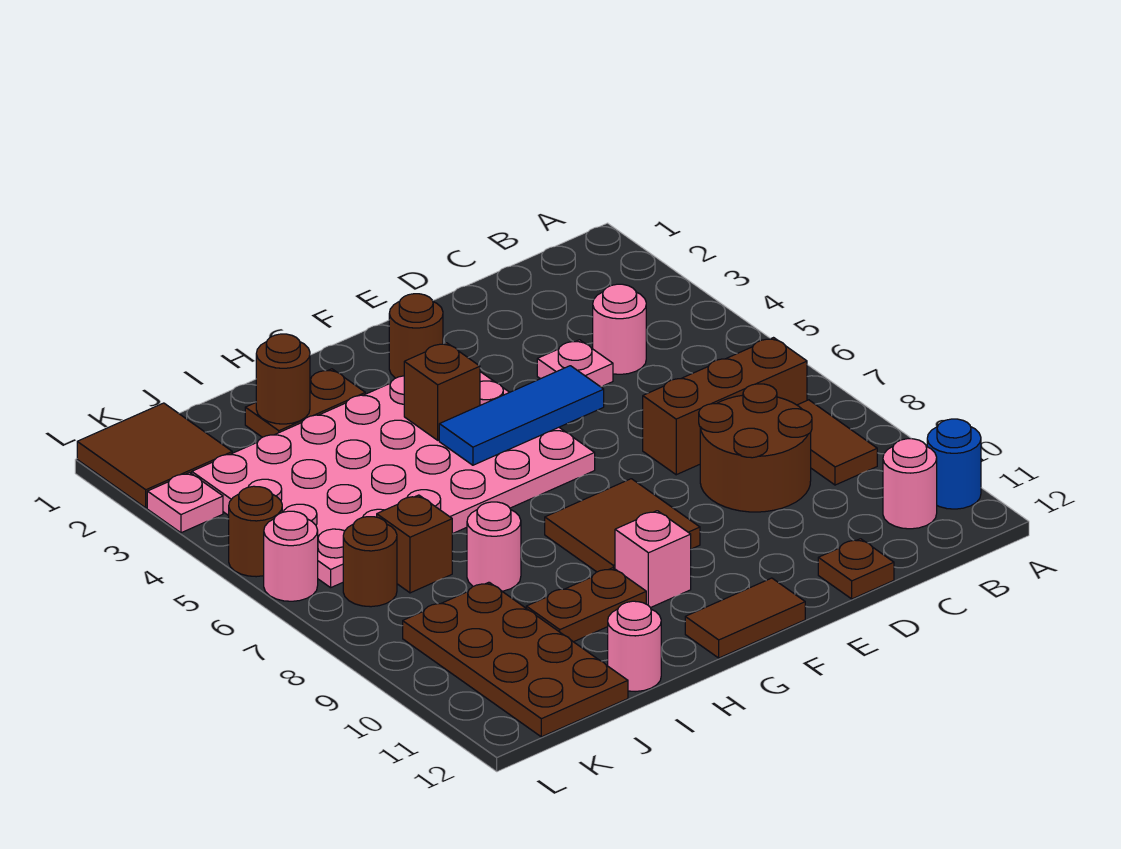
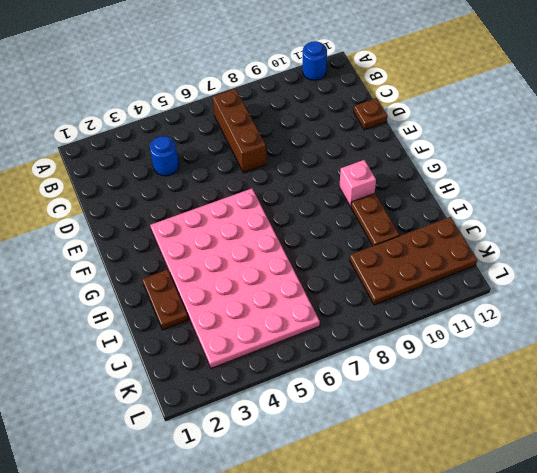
blue round brick C4 level 1 -> pink round brick C4 level 1
none -> brown tile B8:B9 level 1
none -> pink round brick B11 level 1
none -> brown round brick C8:D9 level 1

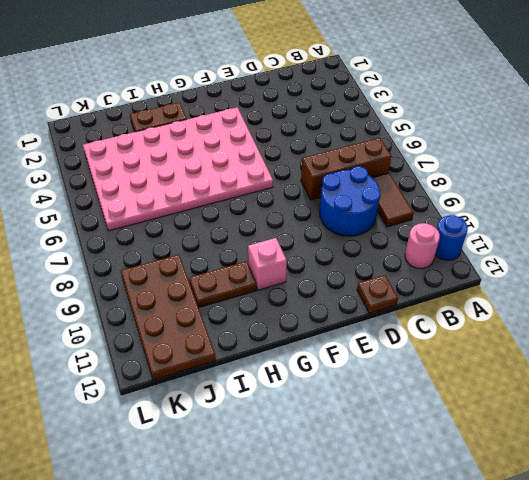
blue round brick C8:D9 level 1 -> brown round brick C8:D9 level 1
none -> pink round brick C4 level 1
none -> pink plate D4 level 1
none -> brown round brick F2 level 1

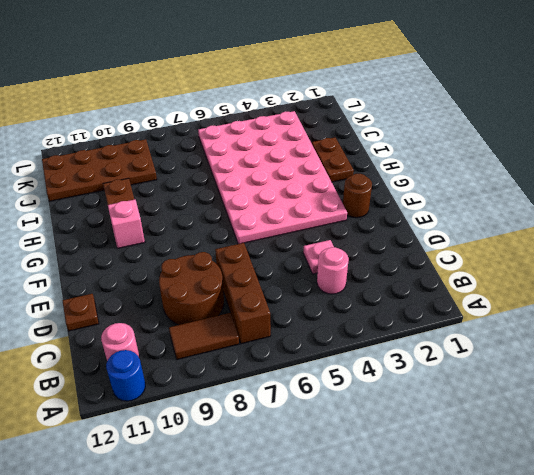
none -> brown tile F8:G9 level 1
none -> brown tile F12:G12 level 1
none -> pink round brick I8 level 1

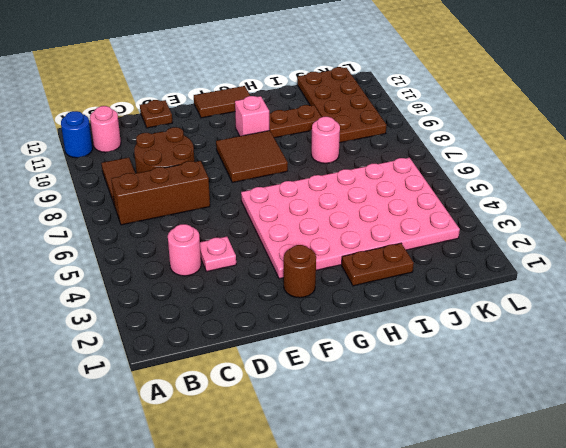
none -> pink round brick I12 level 1
none -> brown brick J7 level 1
none -> brown tile K1:L2 level 1

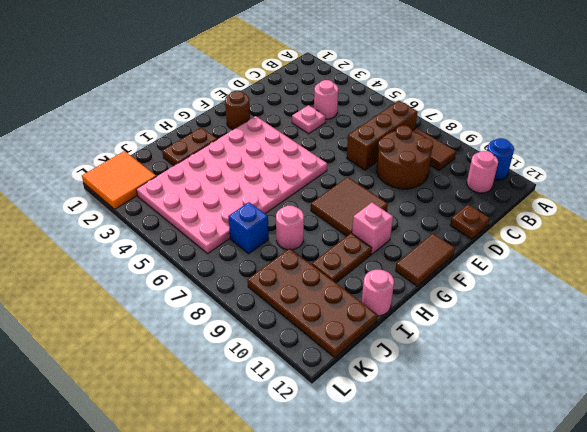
blue brick J7 level 1 -> brown brick J7 level 1
orange tile K1:L2 level 1 -> brown tile K1:L2 level 1
none -> brown round brick K7 level 1
none -> pink plate L3 level 1
none -> brown round brick L5 level 1

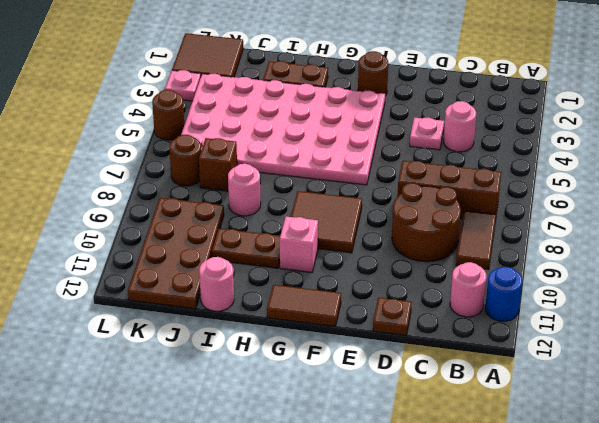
none -> pink round brick L6 level 1
none -> blue tile E5:G5 level 2
none -> brown brick G4 level 2

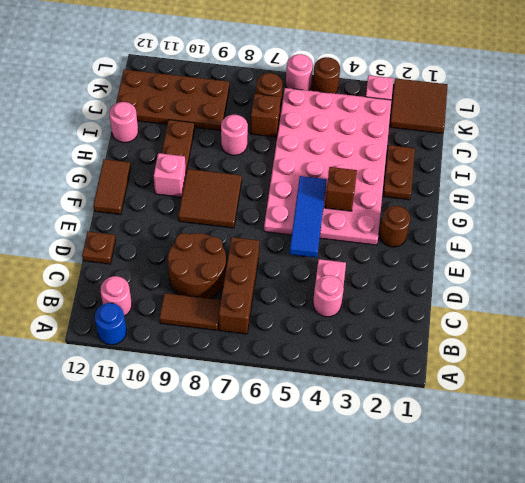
none -> brown round brick I2 level 2

